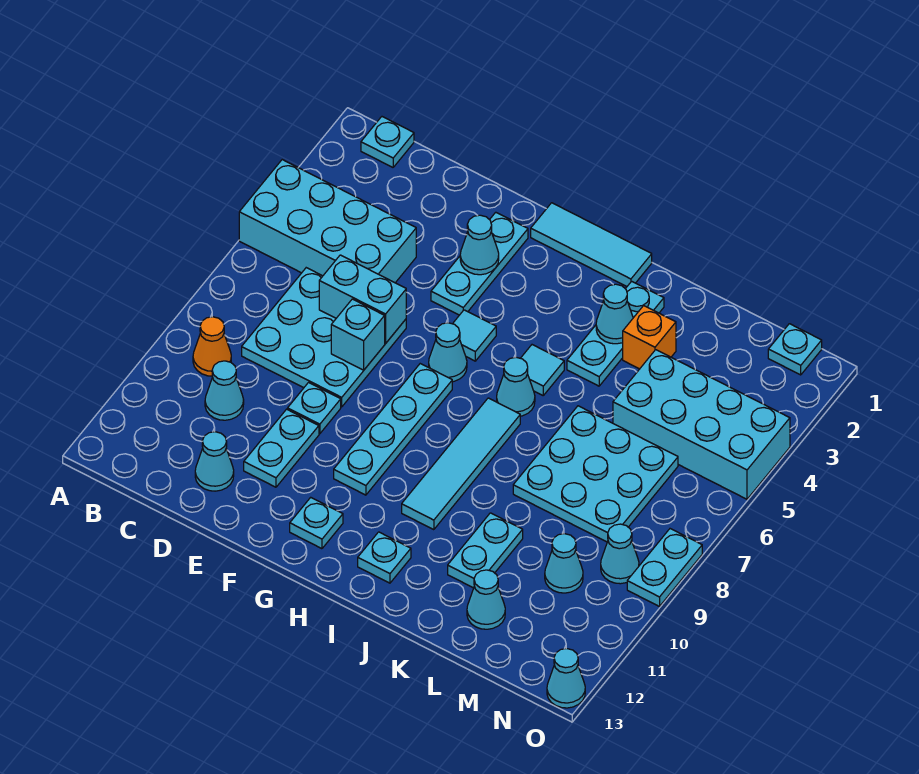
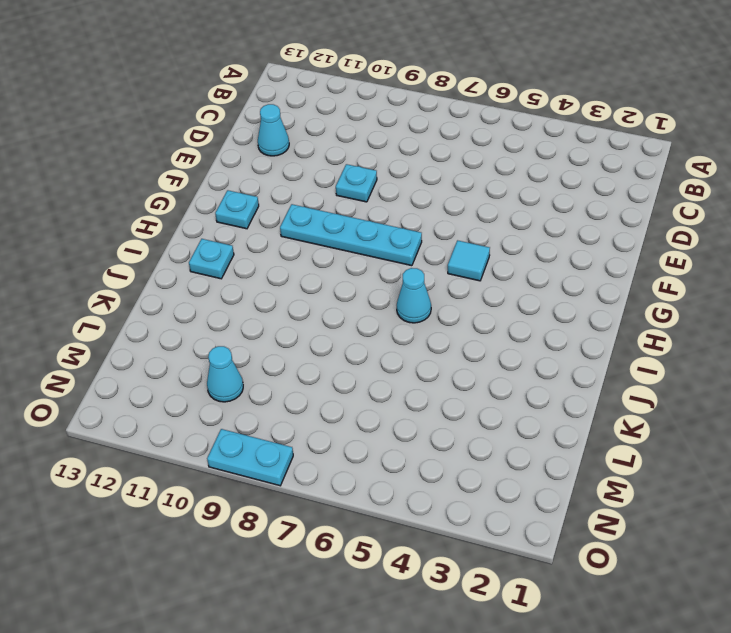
none -> cyan brick A4:D5 level 1
none -> cyan plate B1 level 1
none -> orange cone B9 level 1
none -> cyan plate C6:E8 level 1

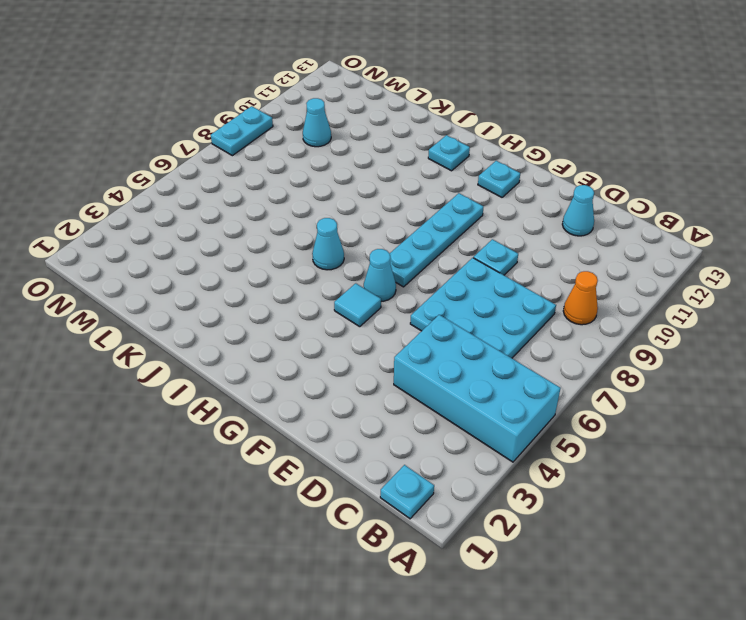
none -> cyan cone C10 level 1
none -> cyan plate E10:E11 level 1
none -> cyan plate F2:F4 level 1
none -> cyan tile G1:I1 level 1

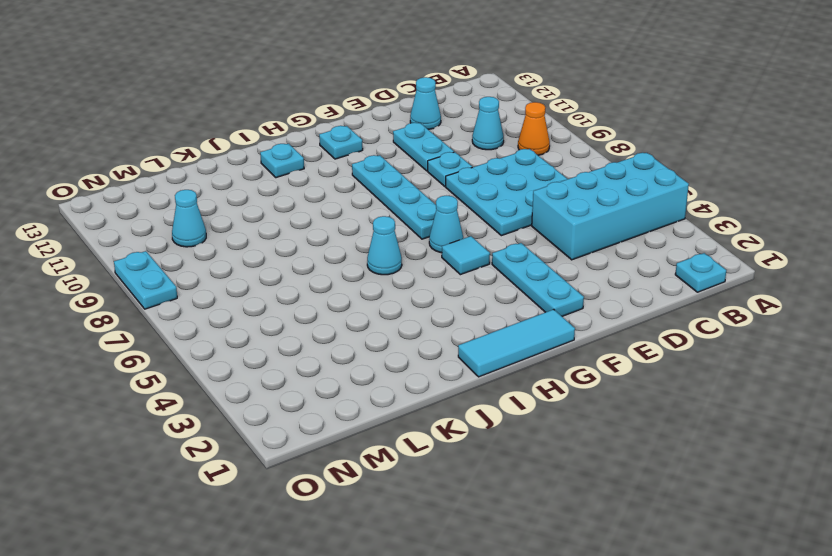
none -> cyan tile I5 level 1
none -> cyan tile I7:I10 level 1
none -> cyan plate J2:J4 level 1
none -> orange brick K3 level 1

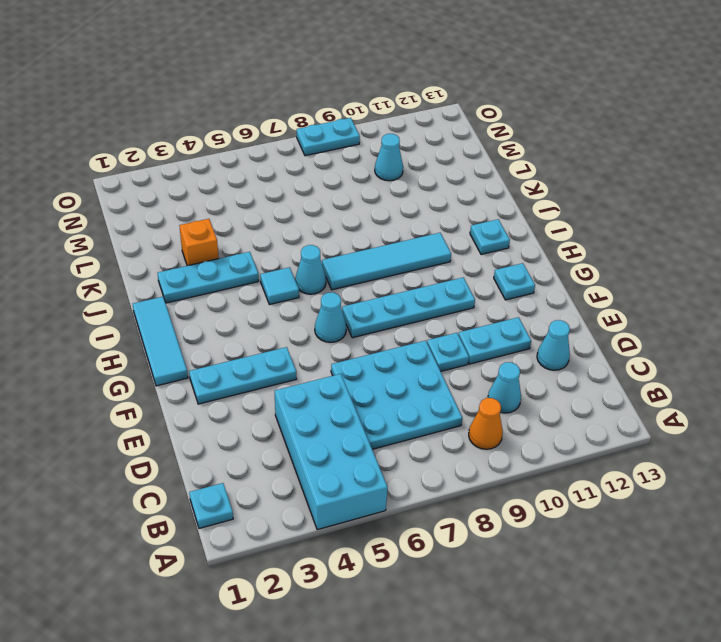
none -> cyan tile G5 level 1
none -> cyan plate K6:M8 level 1
none -> cyan plate K10:K11 level 1
none -> cyan brick L4:O5 level 1

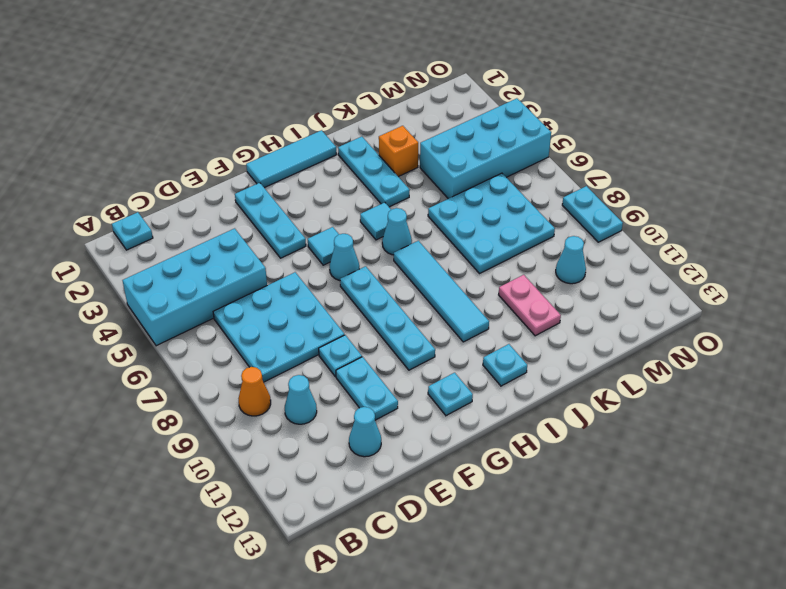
pink plate K10:K11 level 1 -> cyan plate K10:K11 level 1
none -> cyan cone L12 level 1
none -> cyan plate N1 level 1
none -> cyan cone N9 level 1
none -> cyan cone O13 level 1

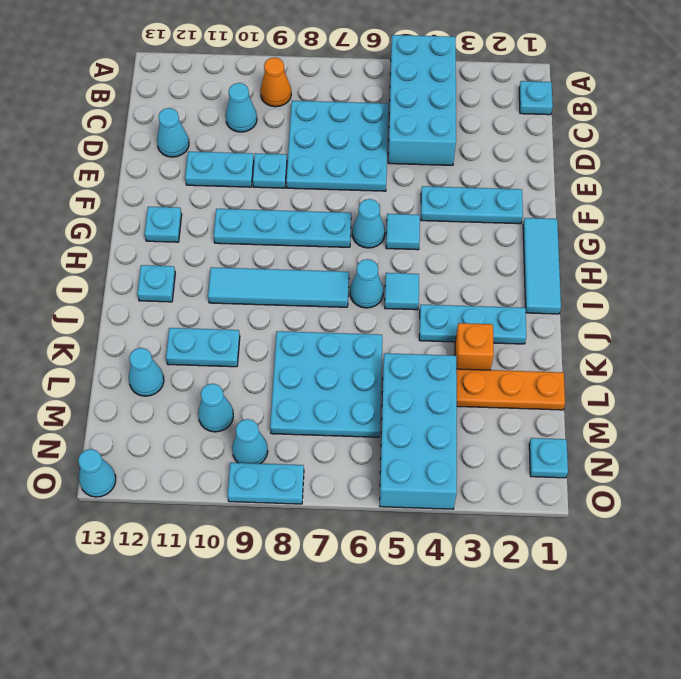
orange plate L1:L3 level 1 -> none
none -> cyan brick D6:E6 level 2
none -> cyan brick E7 level 2
none -> cyan cone F3 level 2
none -> cyan cone J3 level 2

